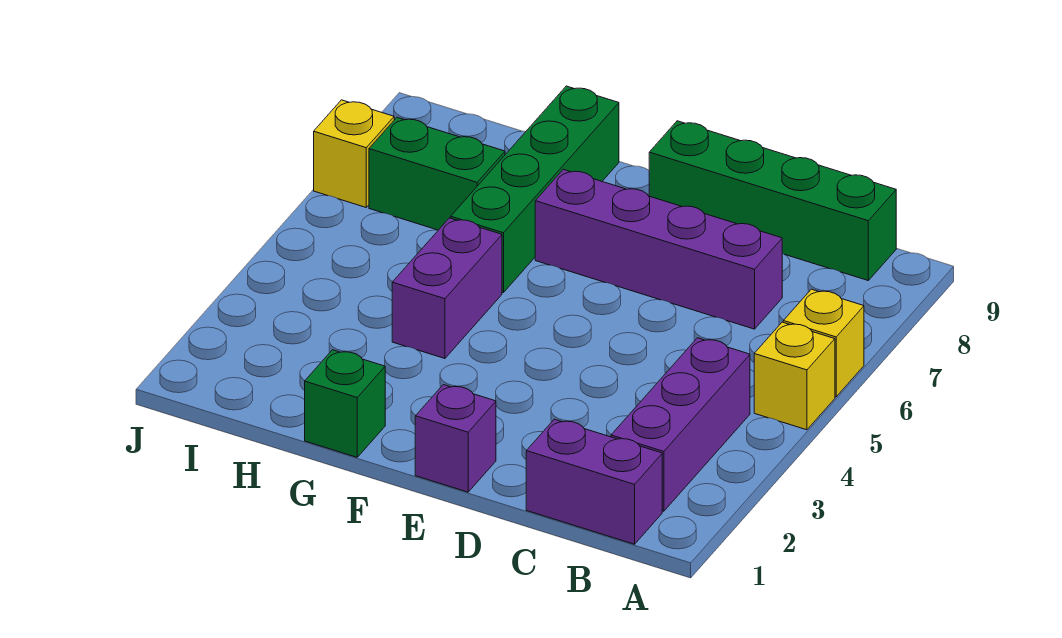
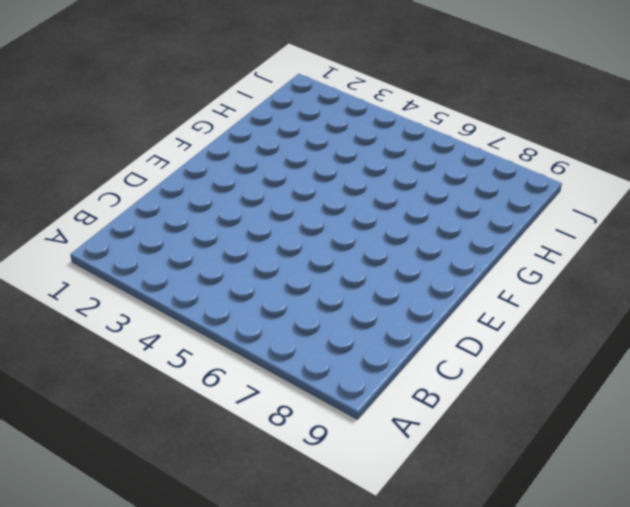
none -> yellow brick A5 level 1
none -> yellow brick A6 level 1
none -> purple brick B1:C1 level 1

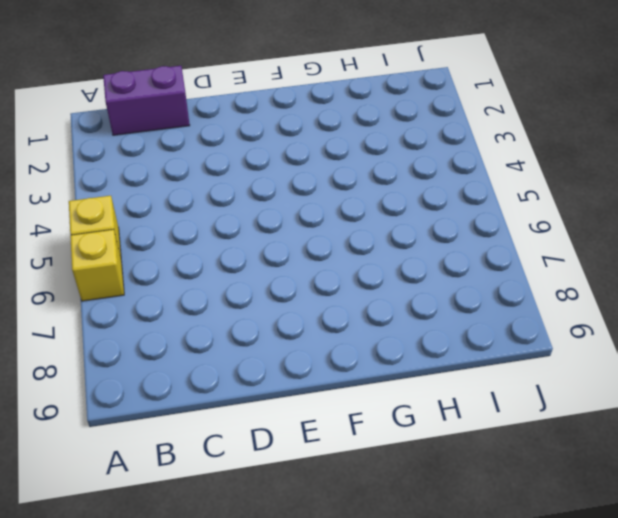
none -> purple brick B2:B4 level 1
none -> green brick B9:E9 level 1
none -> purple brick C7:F7 level 1

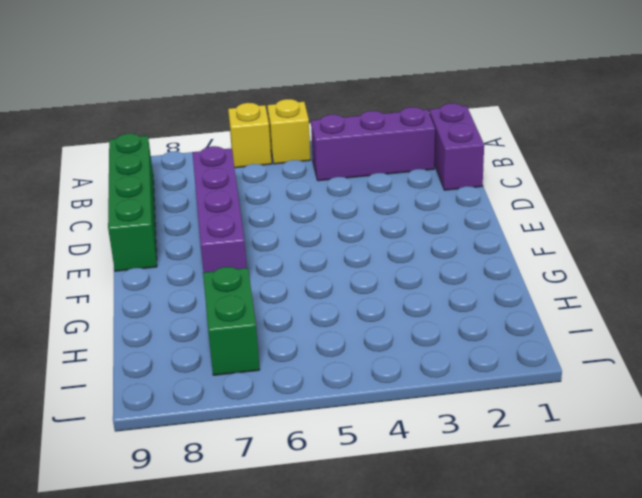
none -> purple brick E1 level 1
none -> green brick G1 level 1
none -> purple brick G4:G5 level 1

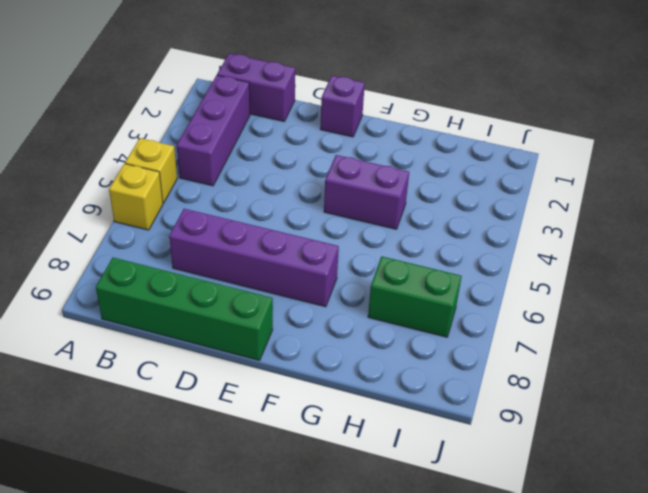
purple brick F4:G4 level 1 -> purple brick G4:G5 level 1
none -> green brick G1 level 1
none -> green brick G6:G9 level 1
none -> yellow brick J7 level 1

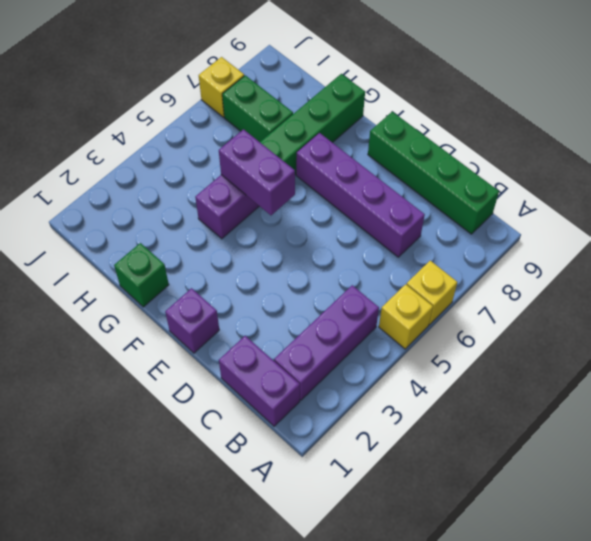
purple brick F5:G5 level 2 -> none

